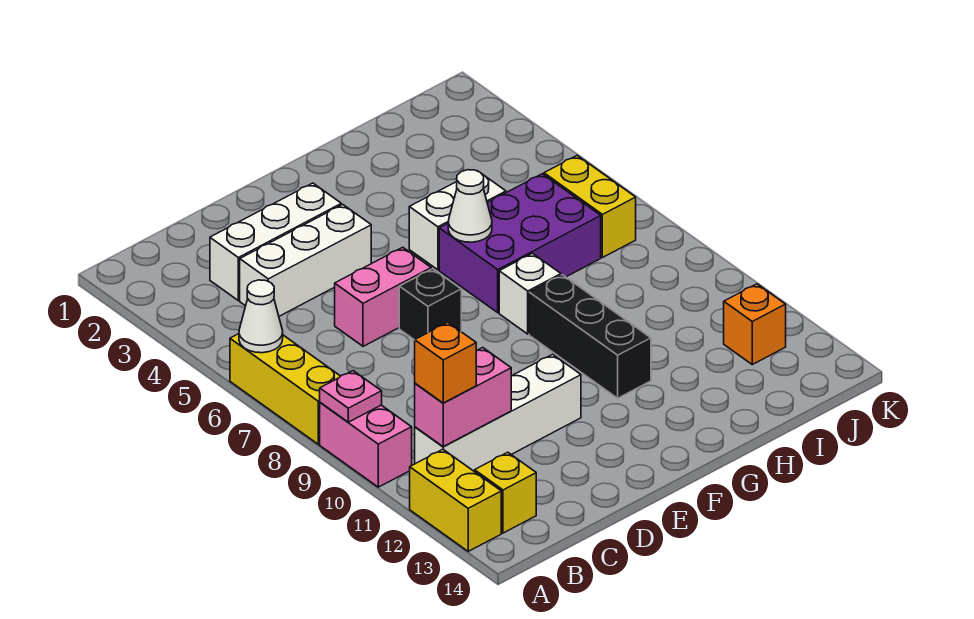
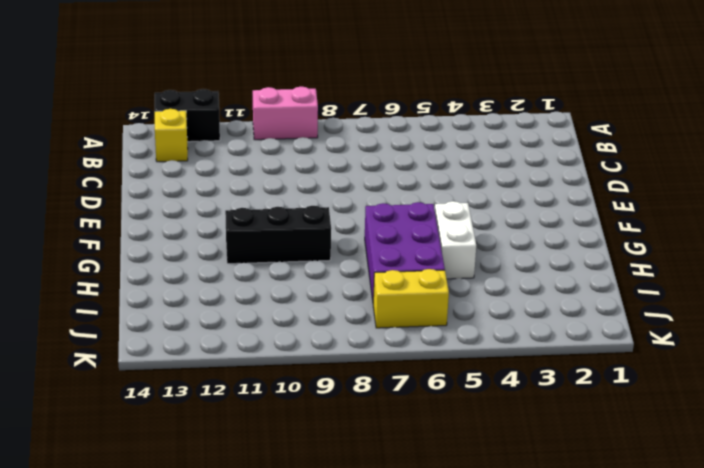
black brick A12:A13 level 1 -> yellow brick A12:A13 level 1
none -> yellow brick A6:A8 level 1
none -> white brick B11:E11 level 1
none -> white brick C3:E3 level 1

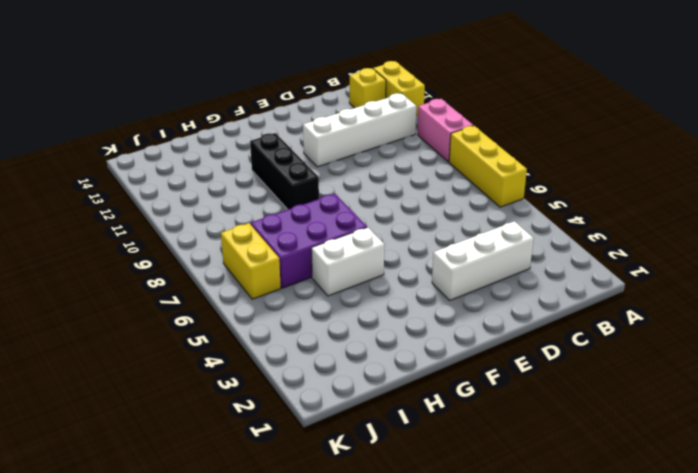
none -> white brick C4:E4 level 1
none -> pink brick D6:E6 level 1
none -> black brick E7 level 1

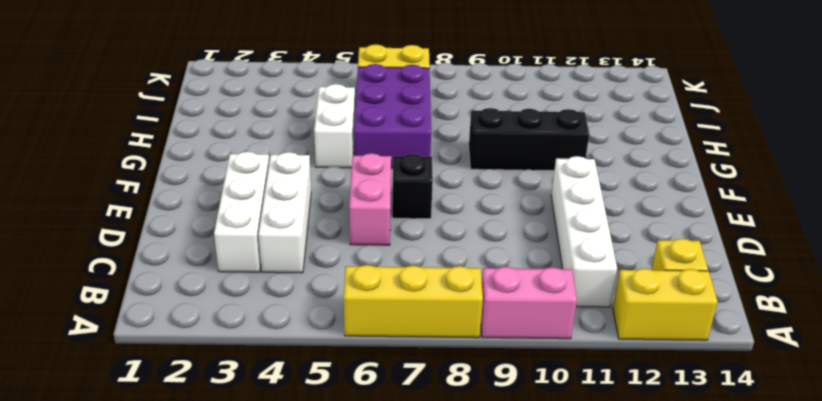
none -> white brick G8 level 1
none -> orange brick J12 level 1
none -> white cone A6 level 2

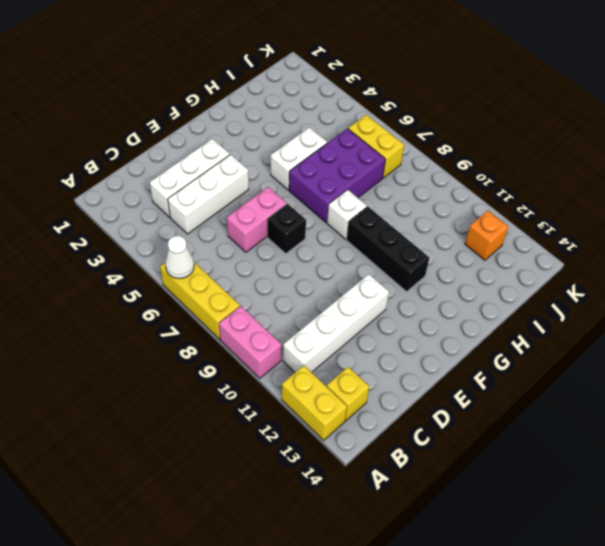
none -> pink plate A9 level 2
none -> pink brick B11:C11 level 2
none -> white cone G6 level 2

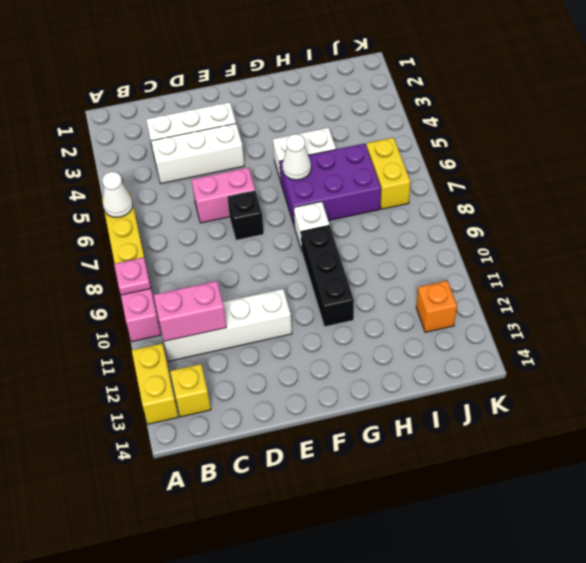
none -> orange brick B11 level 3

